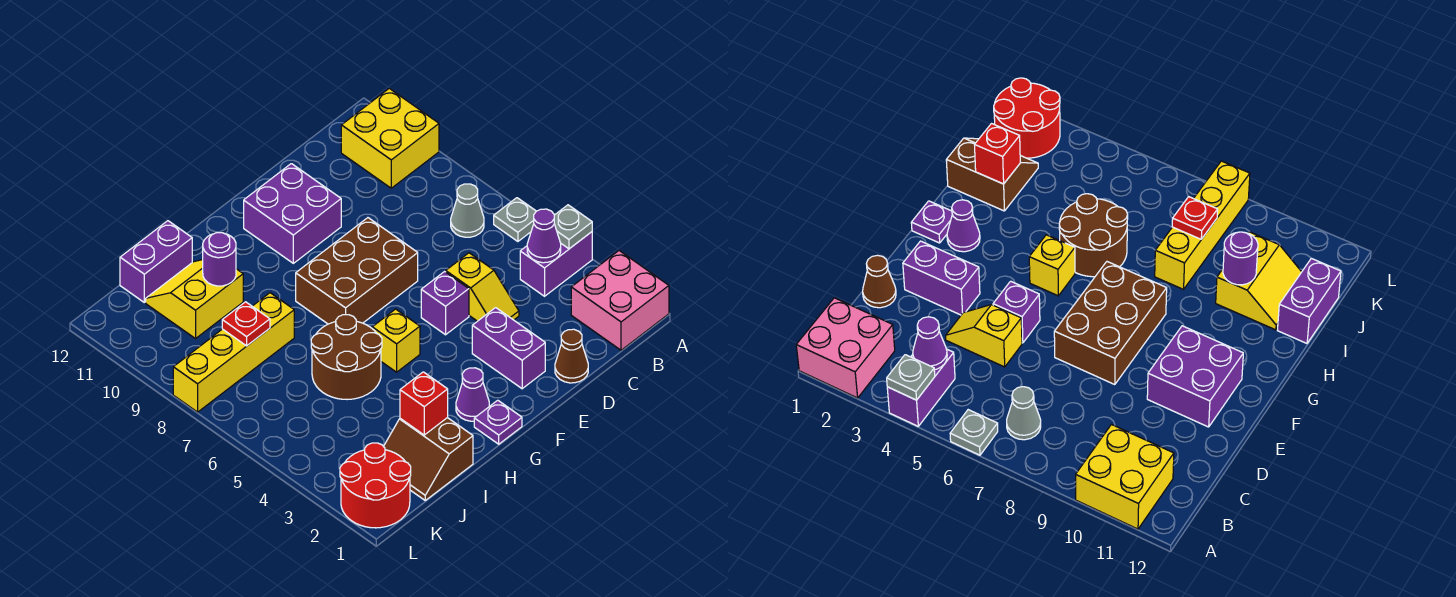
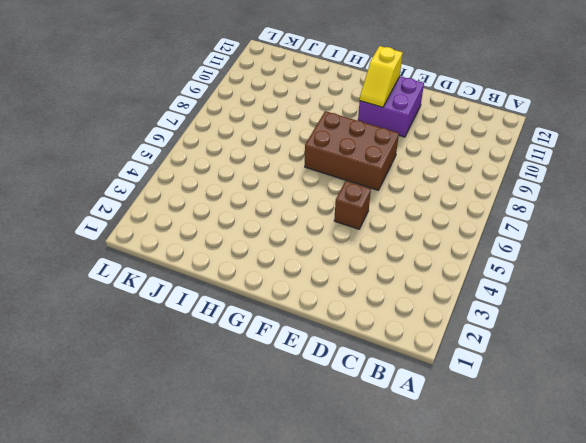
brown brick E5 level 1 -> purple brick E5 level 1
yellow slope F10:F11 level 2 top 11 -> yellow slope D4:D5 level 1 top 5
none -> pink brick A1:B2 level 1
none -> purple brick A4:B4 level 1
none -> grey plate A6 level 1

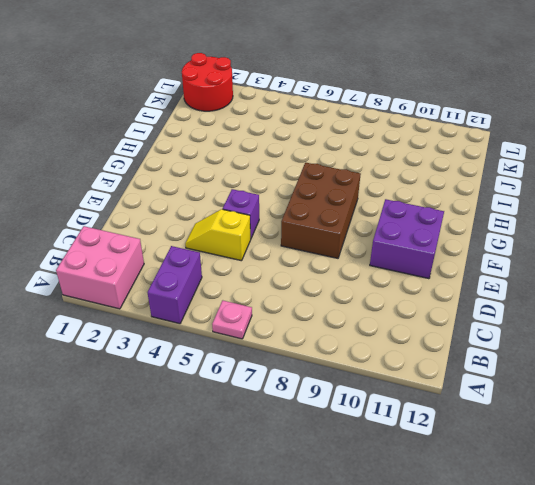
pink plate A6 level 1 -> grey plate A6 level 1
none -> yellow brick A10:B11 level 1
none -> grey cone B7 level 1
none -> brown cone D1 level 1

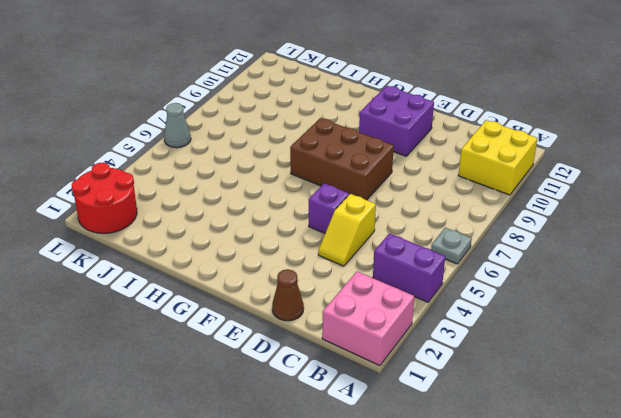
grey cone L6 level 1 -> grey cone B7 level 1
none -> purple brick E2:E3 level 1
none -> purple plate G1 level 1
none -> purple cone G2 level 1

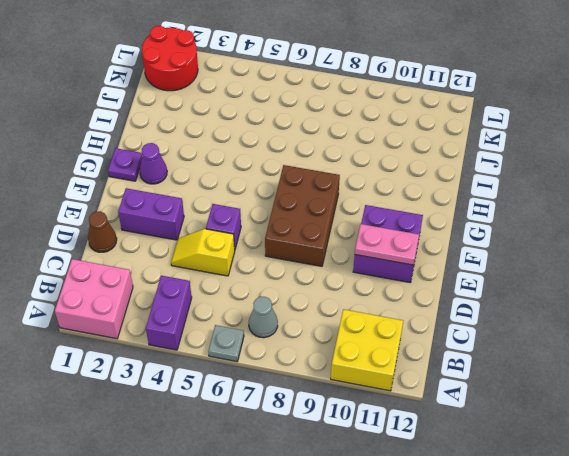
pink plate E10:E11 level 2 -> none
none -> yellow brick G5 level 1
none -> brown round brick H5:I6 level 1
none -> brown slope I1:J2 level 1 top I

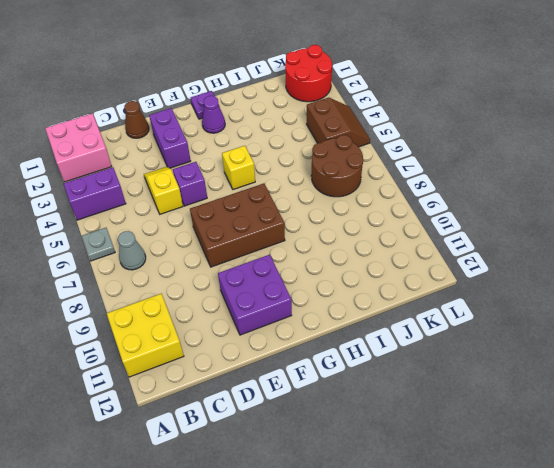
brown round brick J6:K7 level 1 -> brown round brick H5:I6 level 1
brown slope K4:L5 level 1 top K -> brown slope I1:J2 level 1 top I
none -> yellow brick I8:L8 level 1
none -> yellow slope I10:J11 level 1 top 10
none -> purple brick I12:J12 level 1

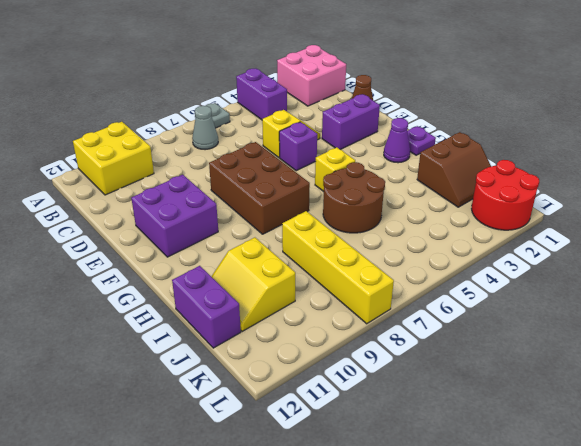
none -> grey plate A4 level 2
none -> purple cone B4 level 2
none -> red brick I2 level 2

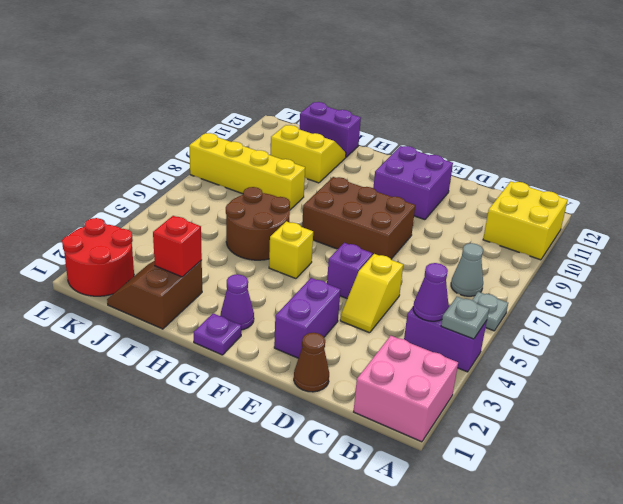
none -> purple round brick I10 level 2
none -> red plate J8 level 2

